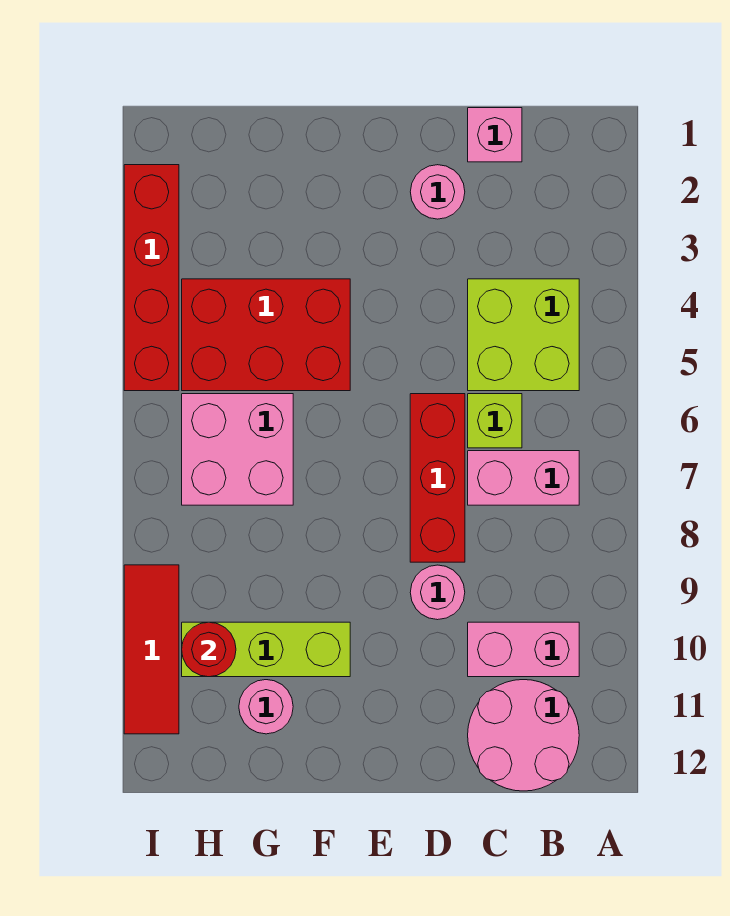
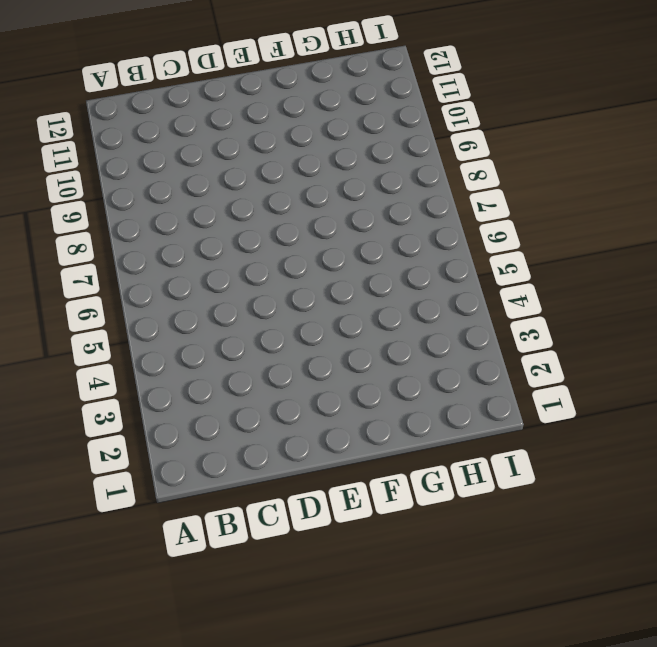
none -> lime brick B4:C5 level 1
none -> pink brick B7:C7 level 1
none -> pink brick B10:C10 level 1

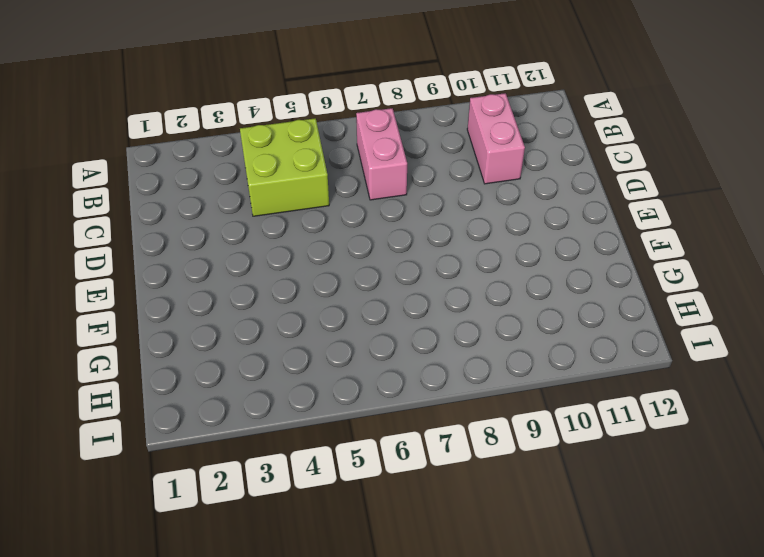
none -> pink round brick B11:C12 level 1
none -> pink brick C1 level 1
none -> lime brick C6 level 1

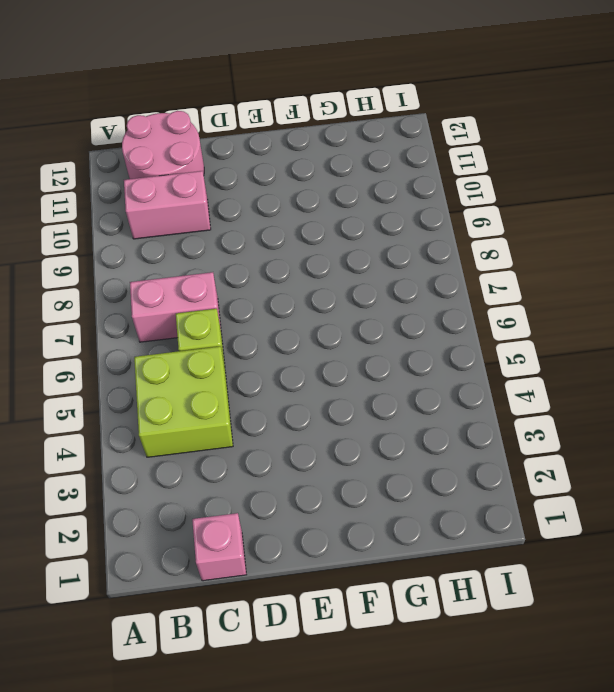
none -> pink round brick D2 level 1
none -> red brick D6:D8 level 1
none -> pink round brick D9 level 1

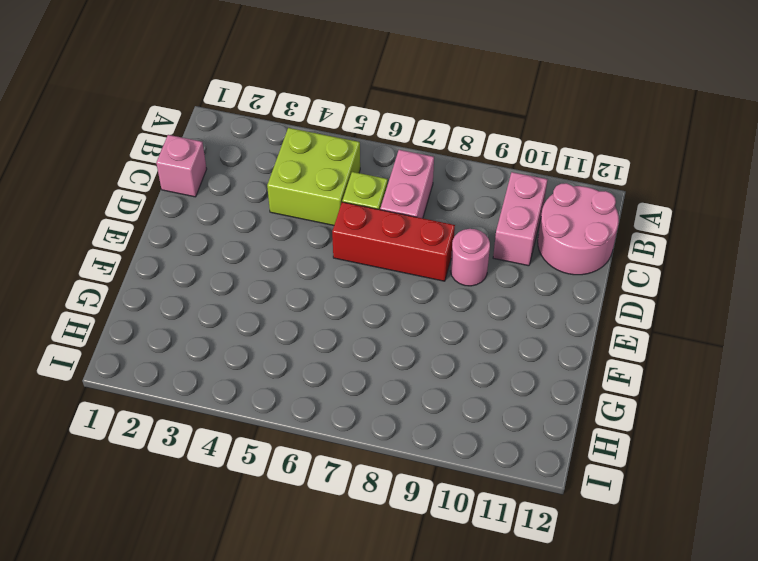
none -> pink round brick D2 level 1
none -> red brick F4:H5 level 1
none -> lime brick F10:H10 level 1

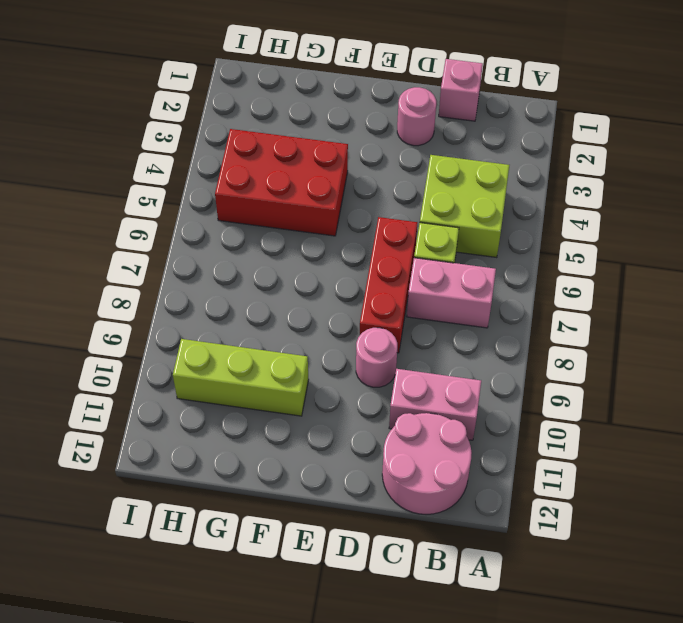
none -> pink brick G6:H7 level 1
none -> pink round brick G11 level 1
none -> red brick I2:I5 level 1

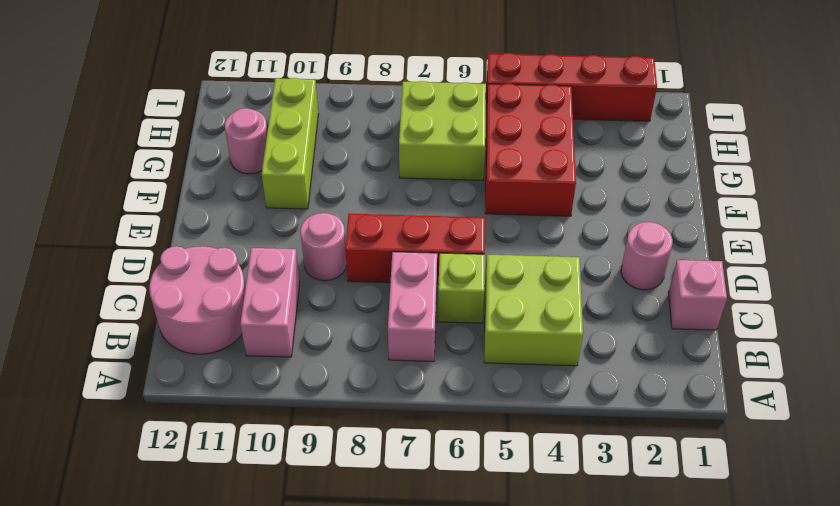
lime brick G6:H7 level 1 -> pink brick G6:H7 level 1
none -> red tile I9:I11 level 1
none -> red round brick H10 level 2

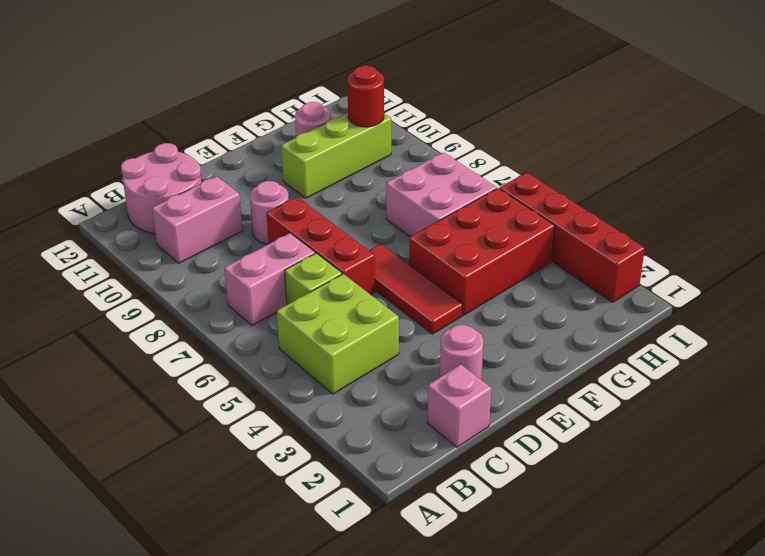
red tile E4:E6 level 1 -> red tile I9:I11 level 1

